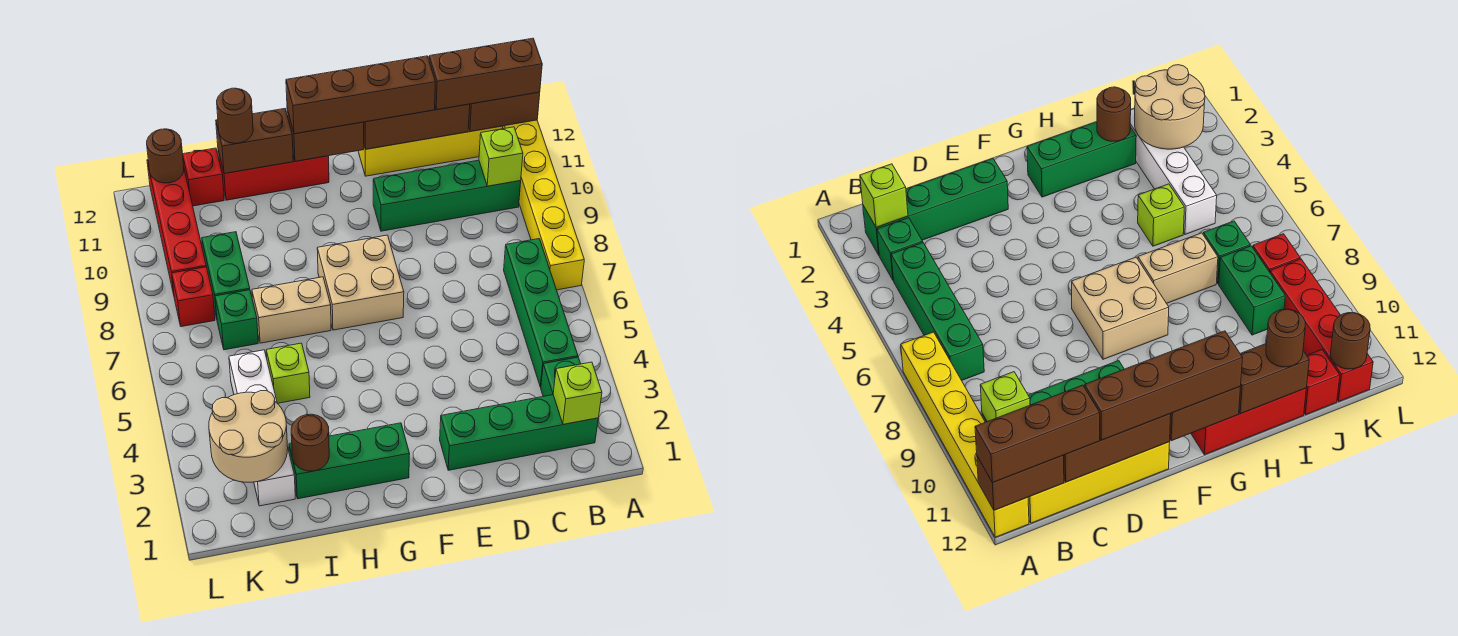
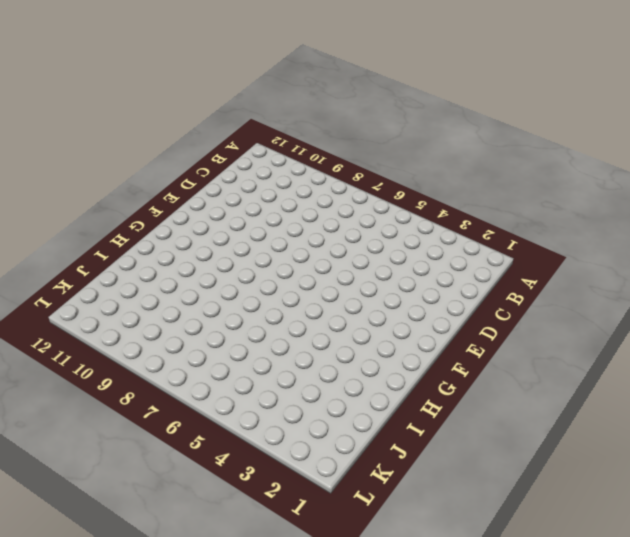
none -> yellow brick A7:A12 level 1
none -> green brick B2:E2 level 1
none -> green brick B3 level 1

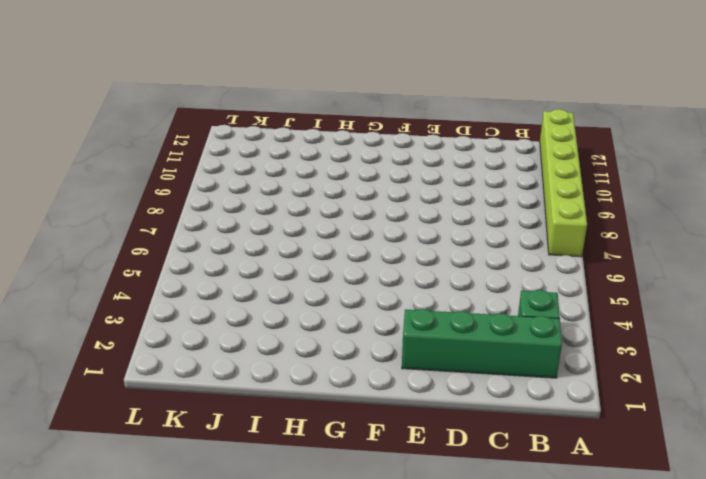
lime brick A7:A12 level 1 -> yellow brick A7:A12 level 1
none -> green brick B4:B7 level 1
none -> green brick B10:E10 level 1
none -> yellow brick B12:E12 level 1

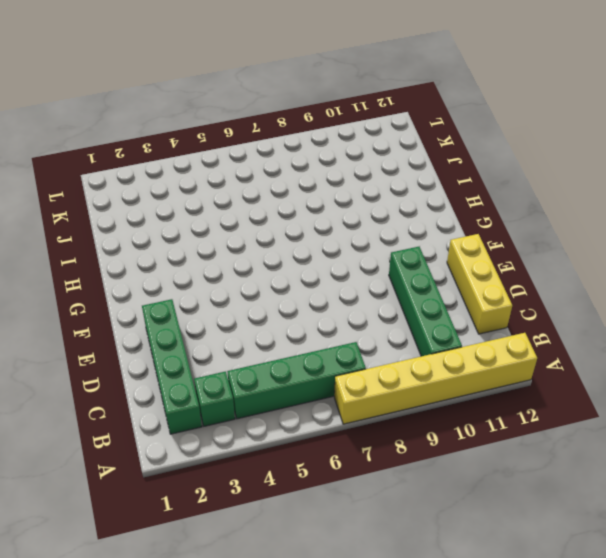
yellow brick C12:E12 level 1 -> yellow brick B12:E12 level 1
none -> tan brick F7:G8 level 1
none -> green brick G2:I2 level 1
none -> red brick G12:I12 level 1

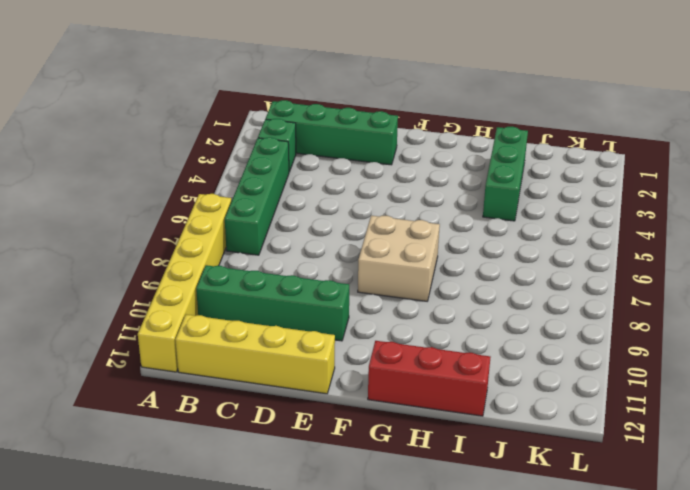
green brick I2:I4 level 1 -> green brick G2:I2 level 1
none -> tan brick H7:I7 level 1
none -> lime brick I5 level 1
none -> white brick J2:J5 level 1

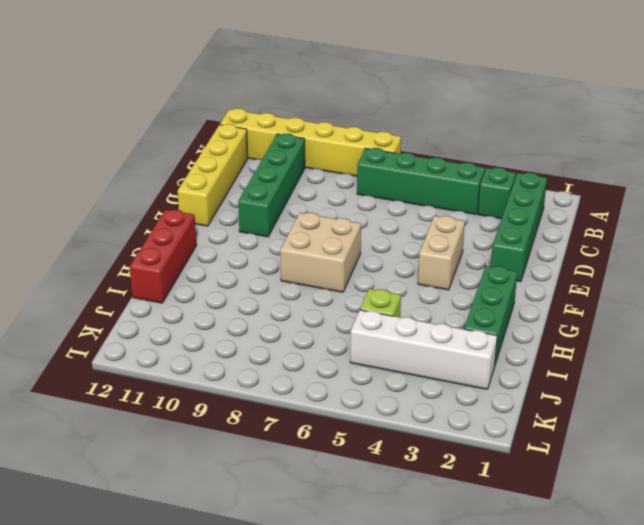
tan brick E4:F4 level 1 -> tan brick H7:I7 level 1
none -> green brick J7 level 1
none -> green brick J8:J9 level 1
none -> red brick J12 level 1

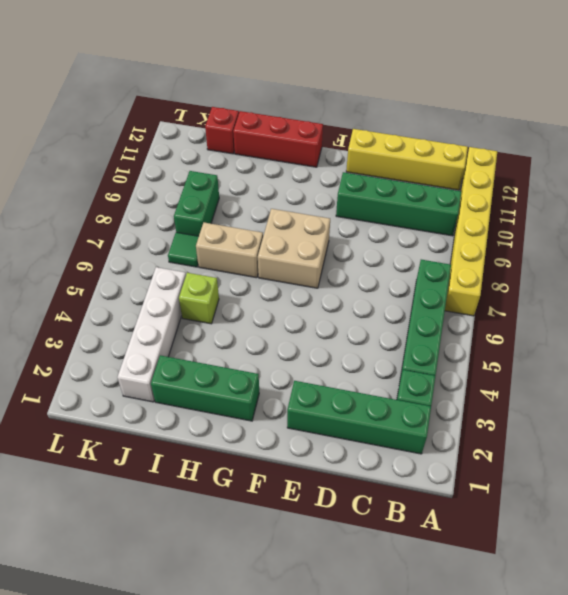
green tile J7 level 1 -> green brick J7 level 1
none -> red brick K8 level 1
none -> red brick K9:K12 level 1
none -> brown brick A12:B12 level 2

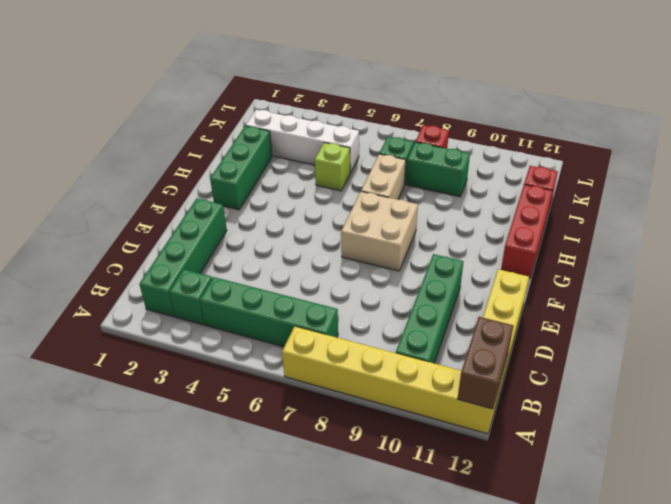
none -> red brick K9:K12 level 1
none -> lime brick B2 level 2
none -> lime brick B10 level 2

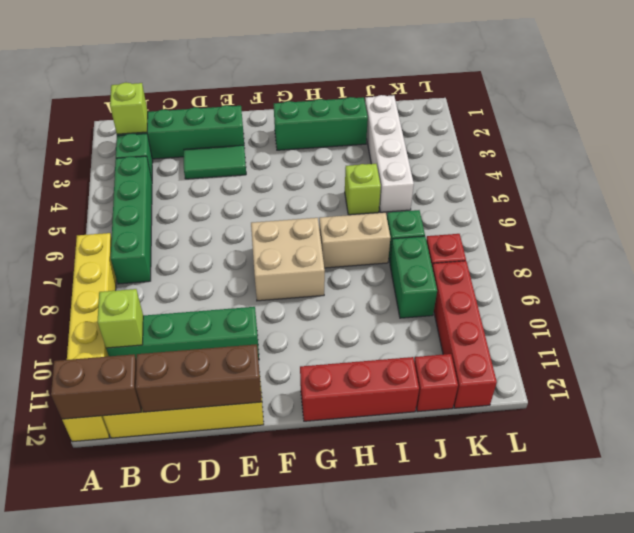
green tile D3:E3 level 1 -> none
none -> brown brick F12:G12 level 2
none -> brown brick H12:I12 level 2
none -> brown round brick I2 level 2

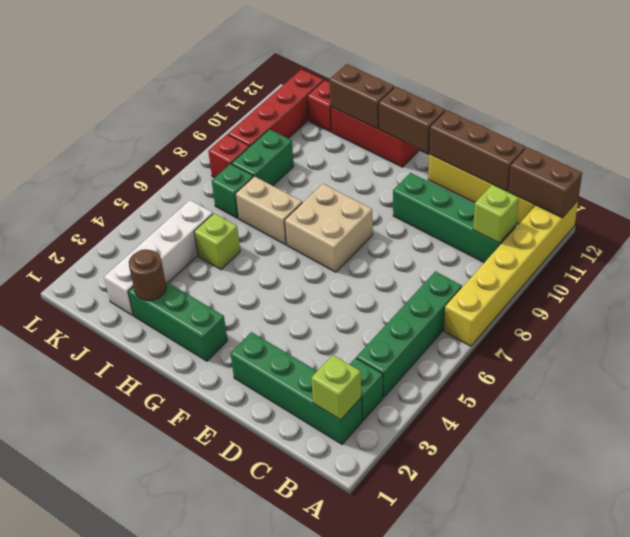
none -> tan round brick J2:K3 level 2
none -> brown round brick K12 level 2
none -> brown brick A12:C12 level 3

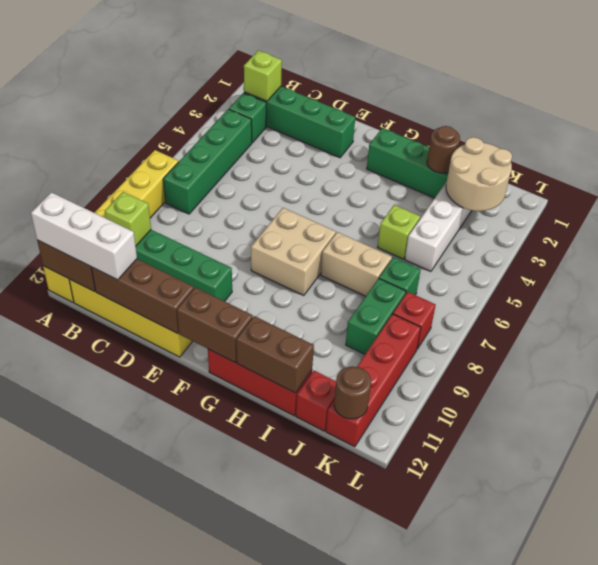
white brick A12:C12 level 3 -> brown brick A12:C12 level 3
none -> brown brick D12:G12 level 3
none -> brown round brick I12 level 3

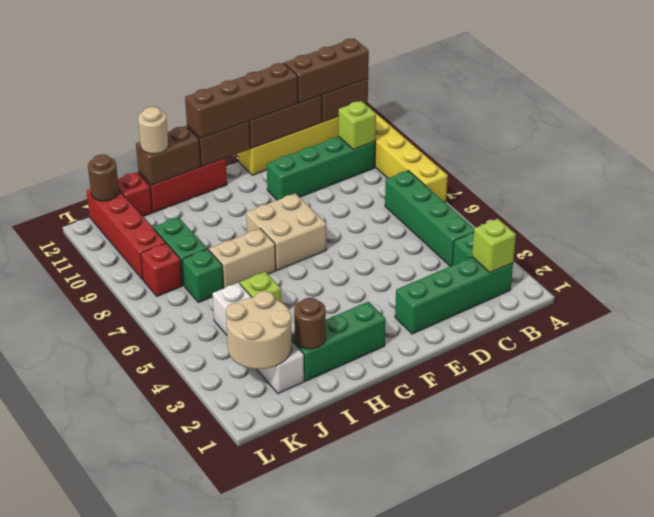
tan round brick I12 level 3 -> brown round brick I12 level 3

